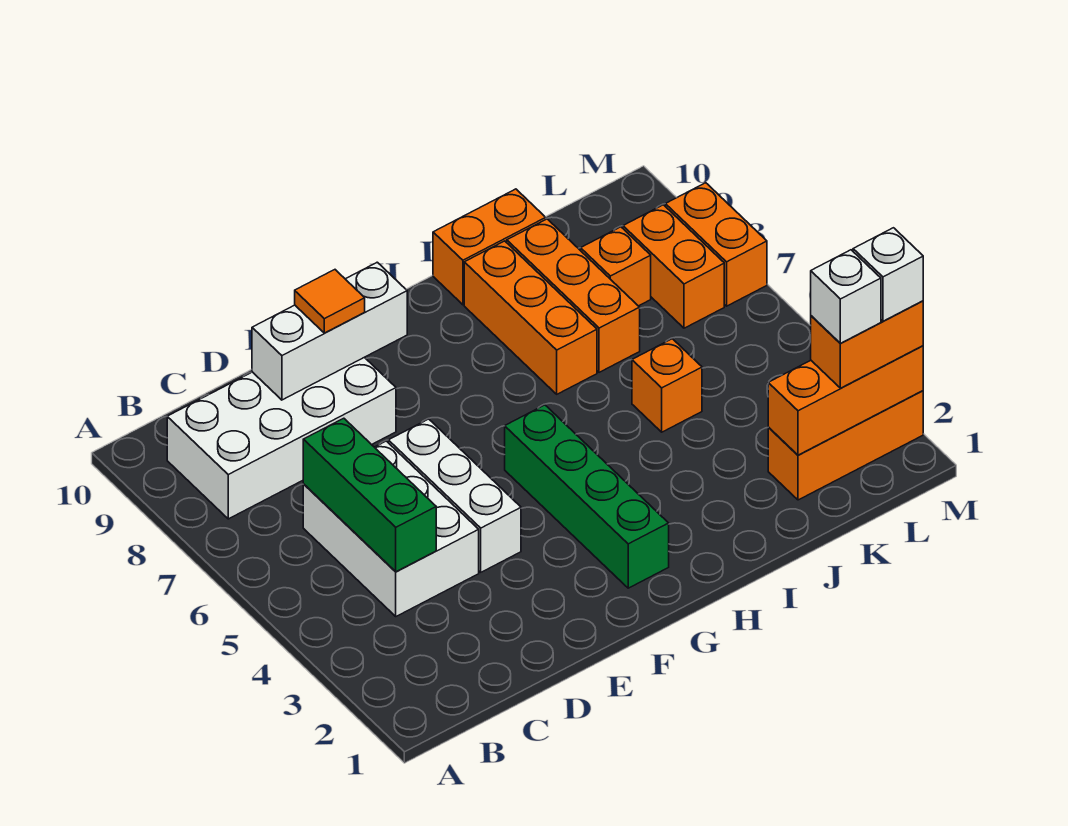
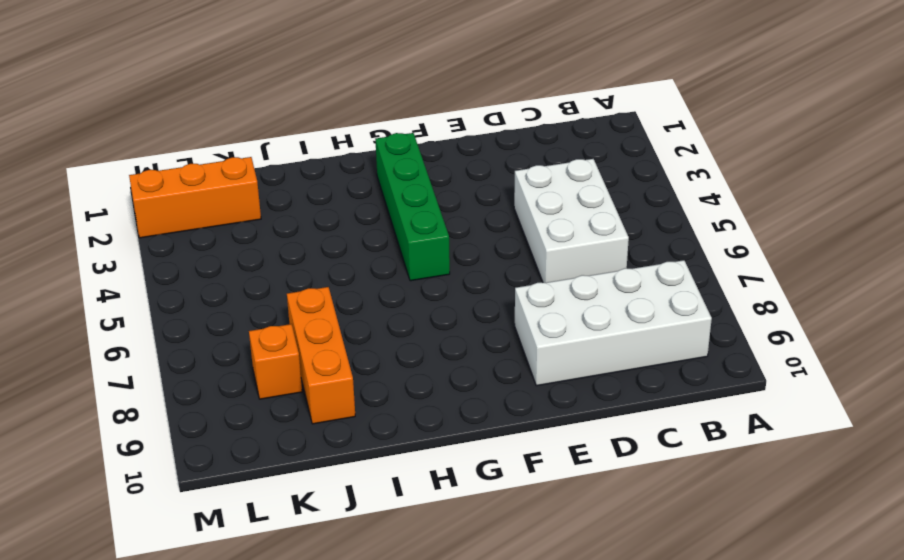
none -> white brick E4:E6 level 1
none -> orange brick I7:I9 level 1
none -> orange brick I10:J10 level 1

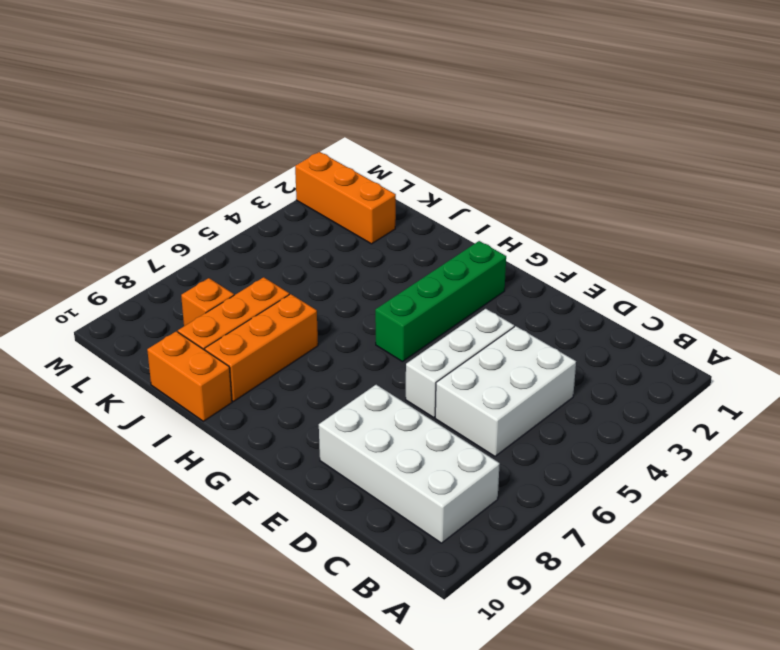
none -> orange brick J5 level 1
none -> orange brick L7:L8 level 1
none -> orange brick M7:M8 level 1

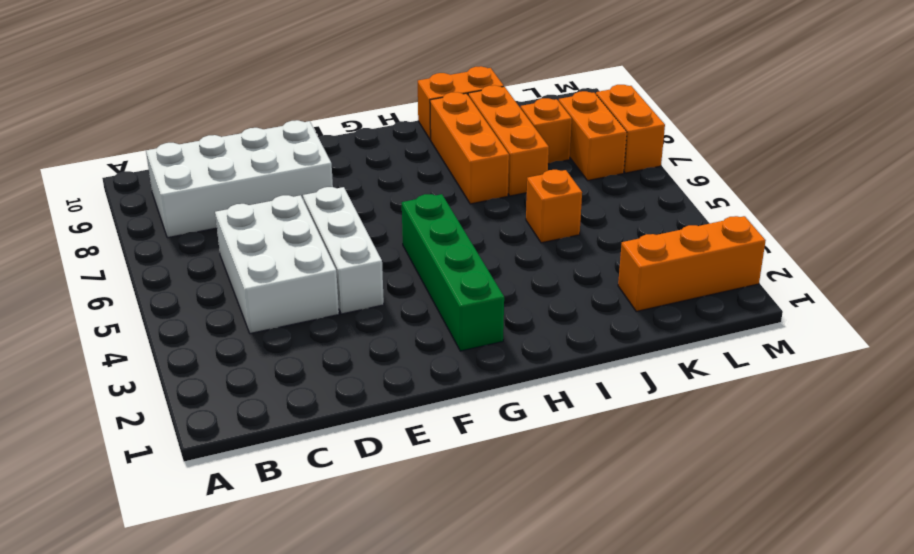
none -> green brick C4:C6 level 2
none -> white brick D9:F9 level 2
none -> orange brick K2:M2 level 2

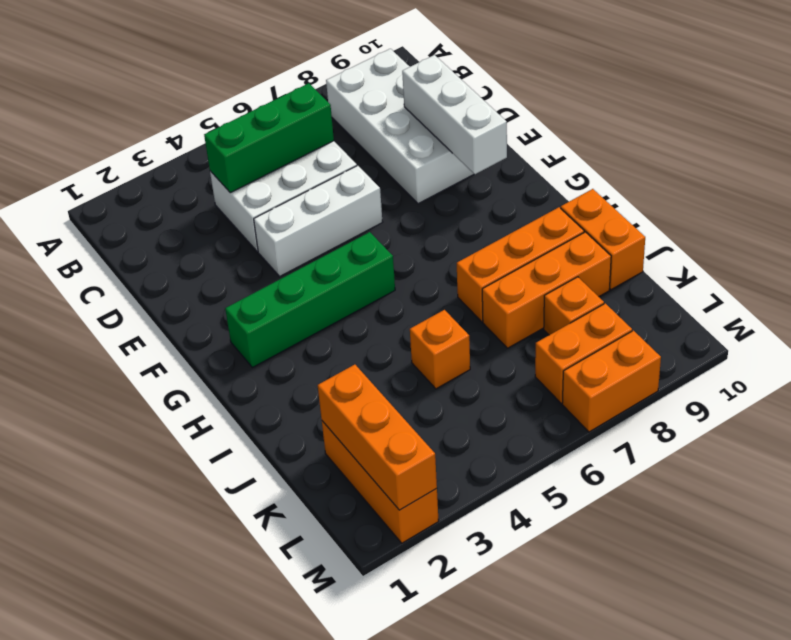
none -> orange tile E9 level 3
none -> orange brick L2:M2 level 3
none -> white brick L2 level 4

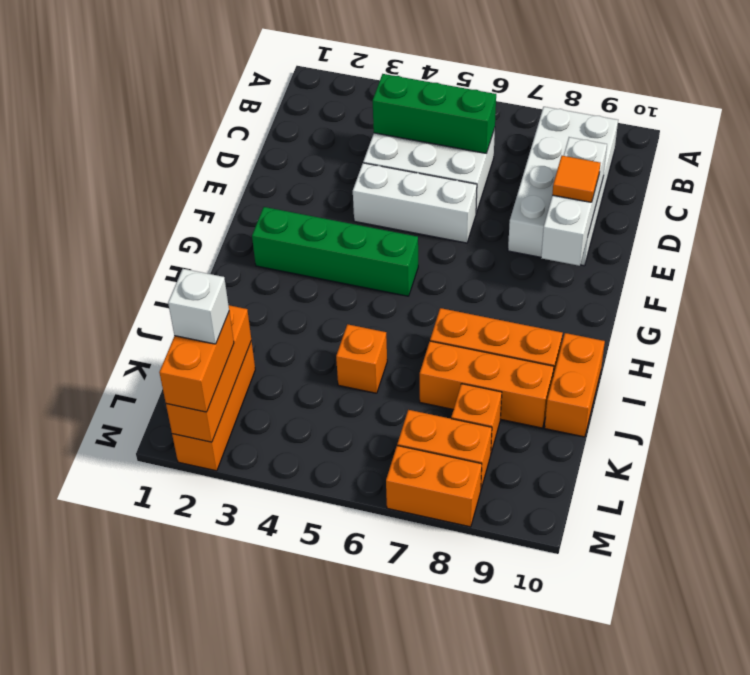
none -> white brick M2 level 4

